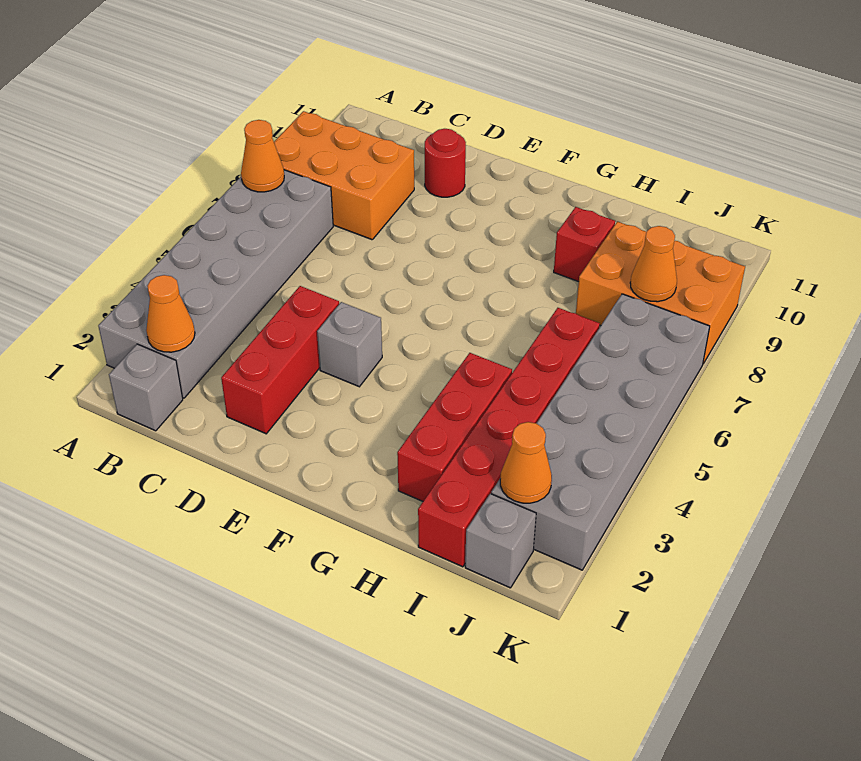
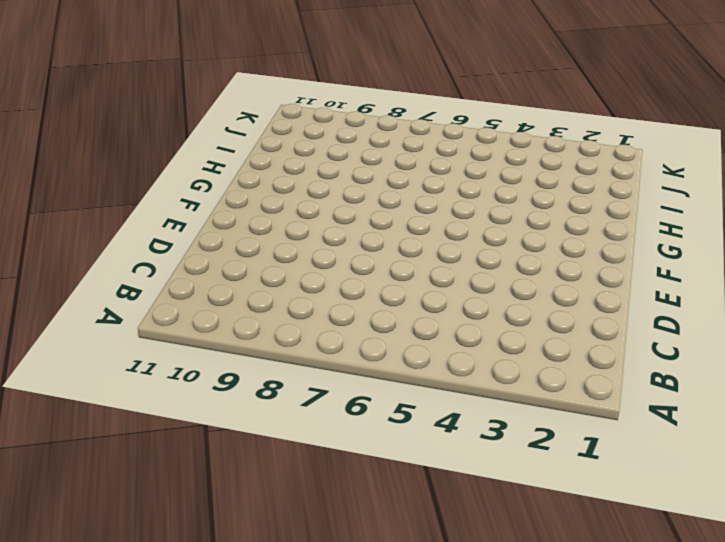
none -> grey brick A2:B7 level 1
none -> orange brick A8:C9 level 1
none -> grey brick B1 level 1

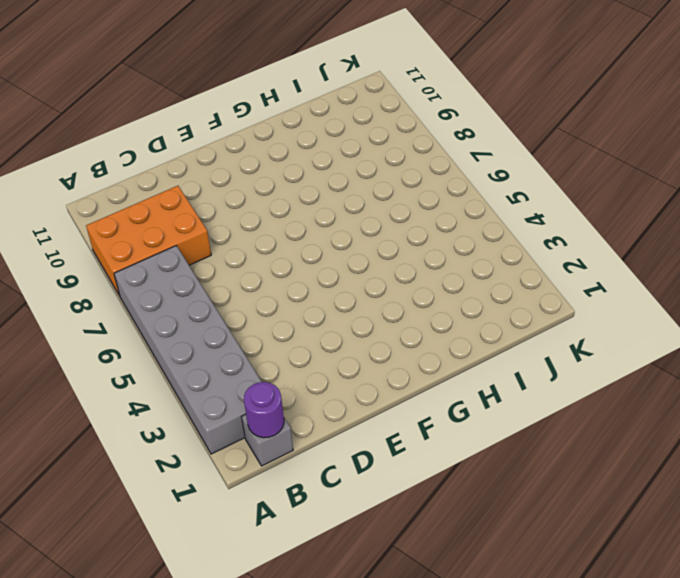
purple round brick B1 level 2 -> none
none -> red brick D2:D4 level 1
none -> red round brick D10 level 1
none -> grey brick E4 level 1

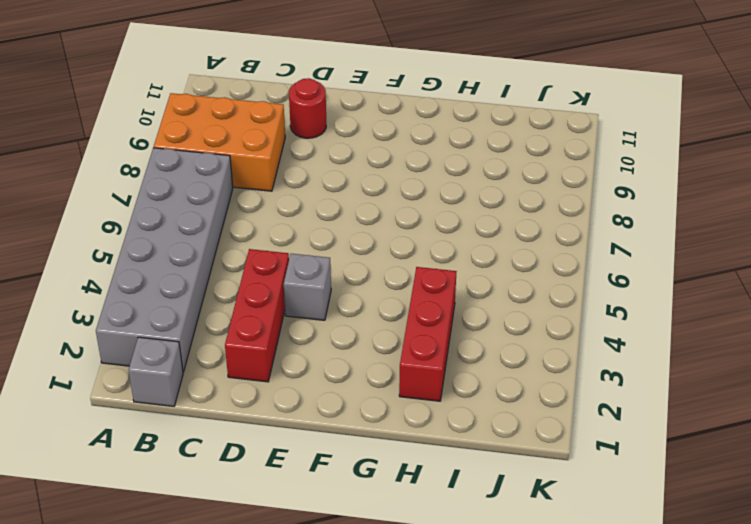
none -> red brick H9 level 1
none -> red brick I1:I6 level 1
none -> orange brick I8:K9 level 1

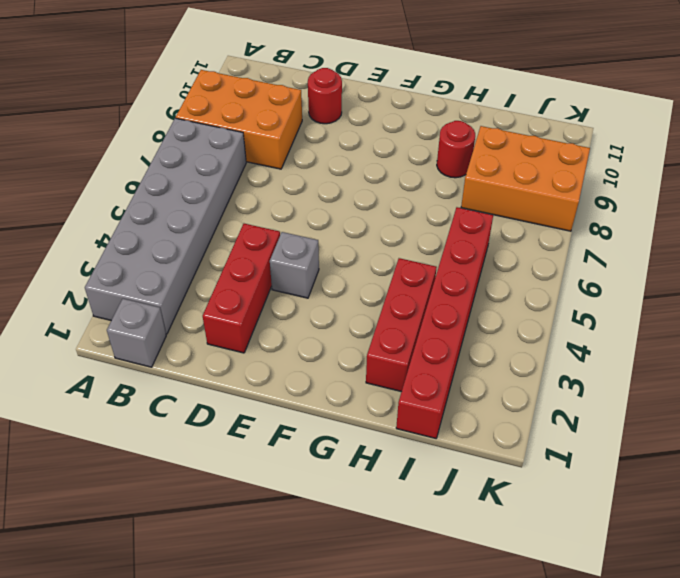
red round brick H9 level 1 -> red brick H9 level 1
none -> grey brick J1 level 1
none -> grey brick J2:K7 level 1
none -> orange cone A7 level 2

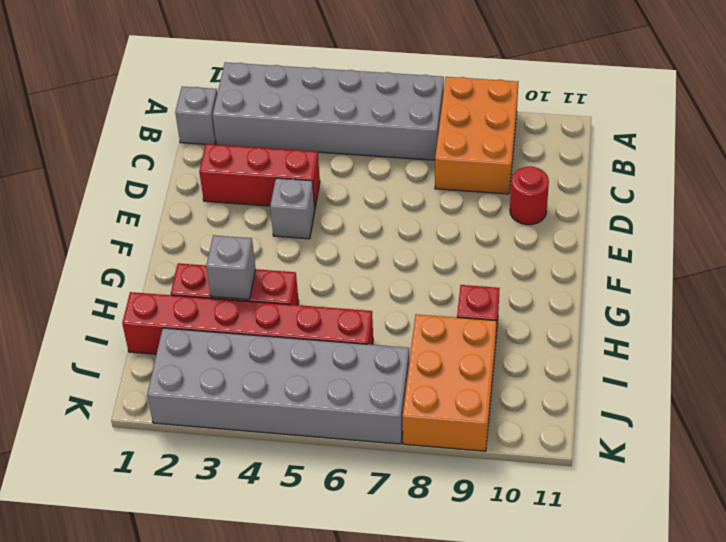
grey brick H3 level 2 -> grey brick J1 level 1
none -> orange cone A7 level 2
none -> orange cone B2 level 2
none -> orange cone J2 level 2

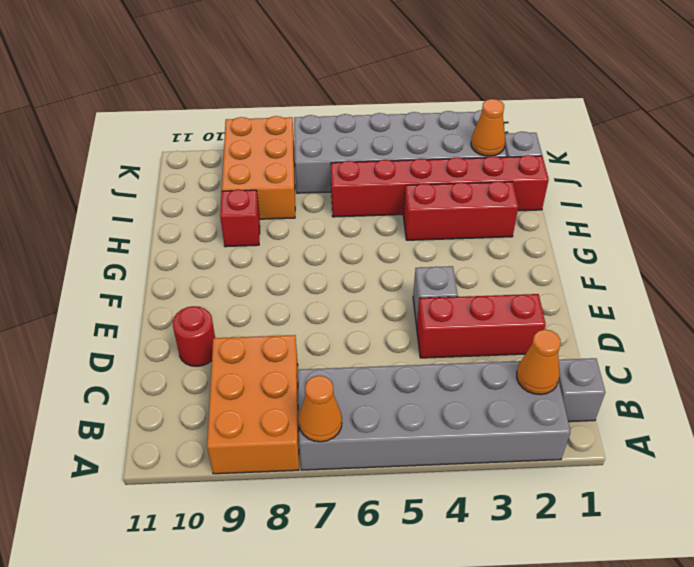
none -> orange cone J8 level 2

